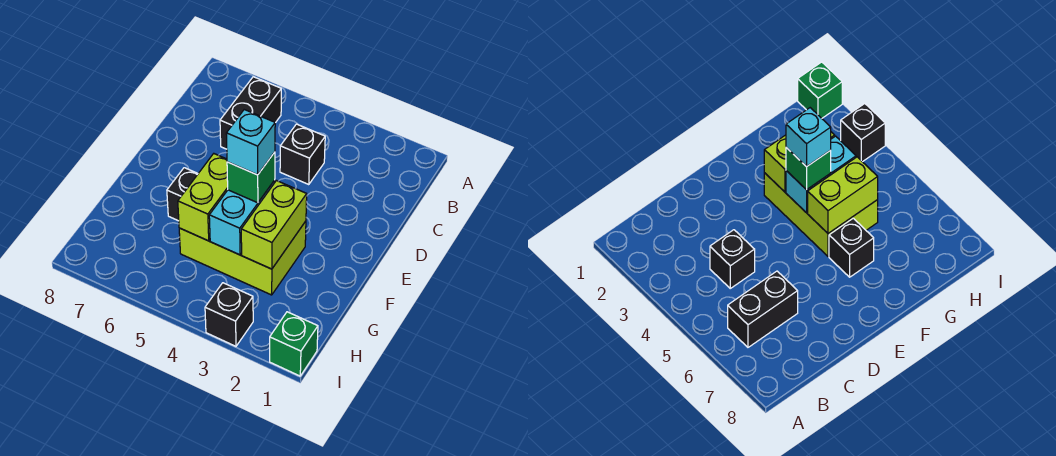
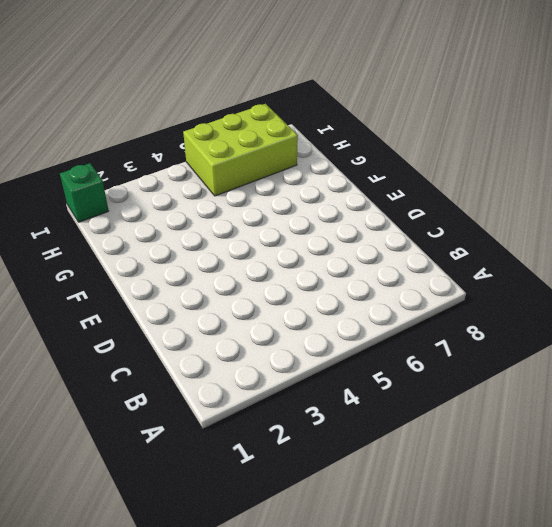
lime brick H5:I7 level 1 -> lime brick F3:G5 level 1
none -> black brick B6:C6 level 1
none -> black brick C4 level 1

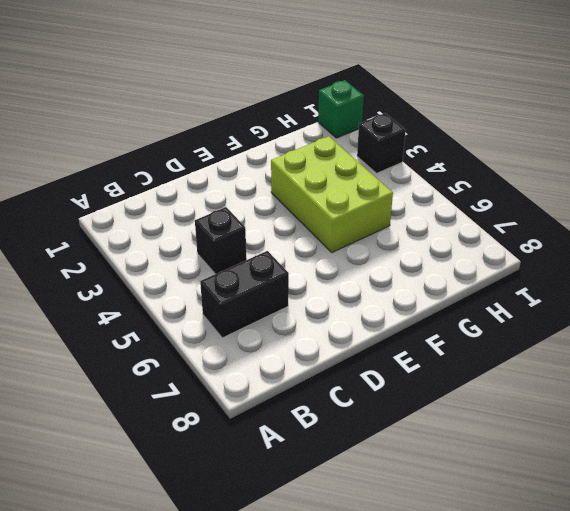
none -> black brick F6 level 1
none -> lime brick F3:G3 level 2

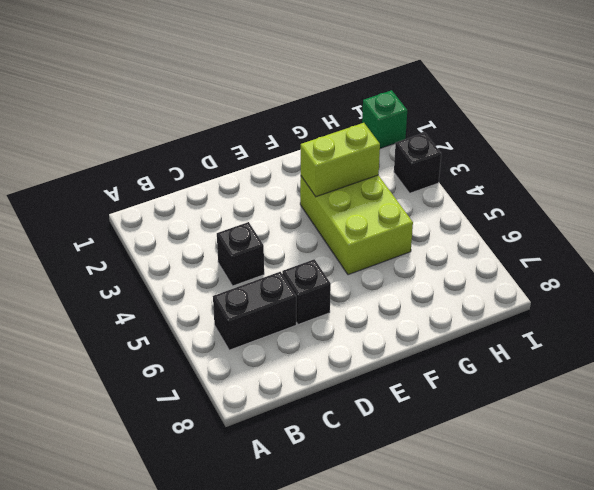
black brick D6 level 1 -> black brick F6 level 1
none -> cyan brick F4:G4 level 2
none -> lime brick F5:G5 level 2

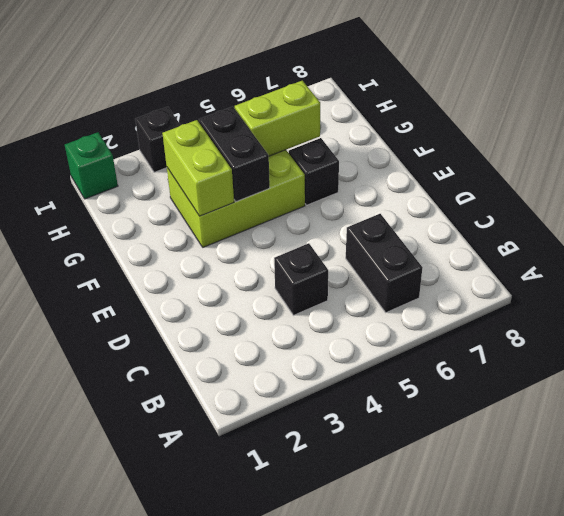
black brick F4:G4 level 2 -> cyan brick F4:G4 level 2
lime brick G5:G6 level 2 -> lime brick F5:G5 level 2
none -> green brick F4 level 3
none -> cyan brick F4 level 4

